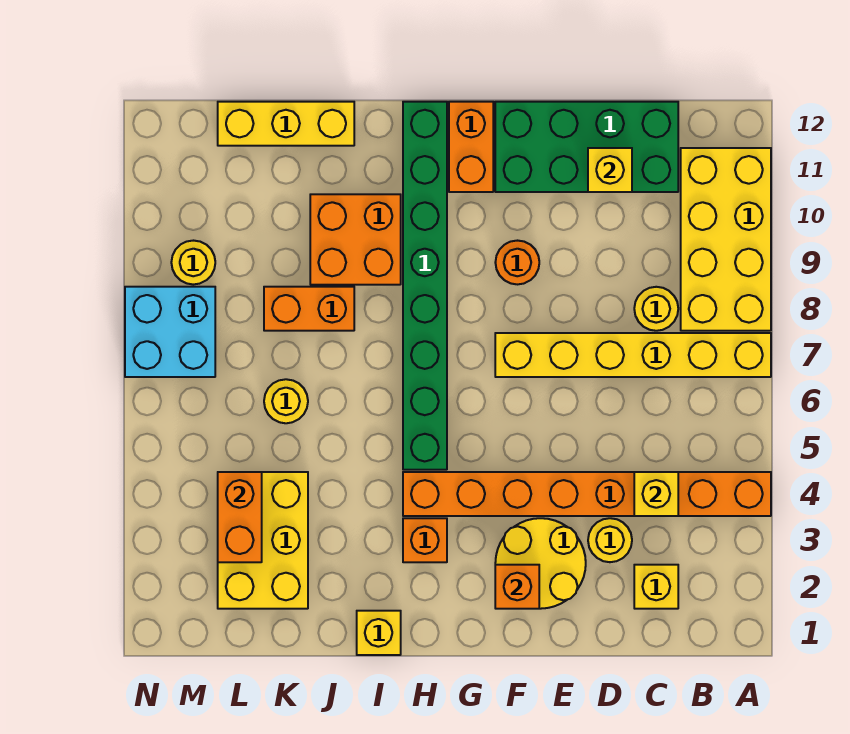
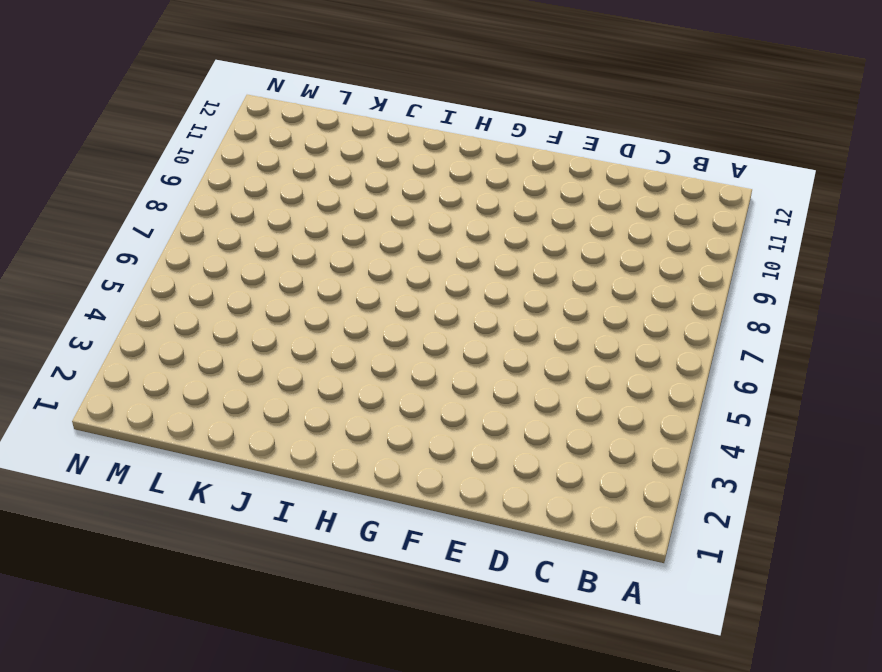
none -> orange brick A4:H4 level 1
none -> yellow brick A7:F7 level 1
none -> yellow brick A8:B11 level 1

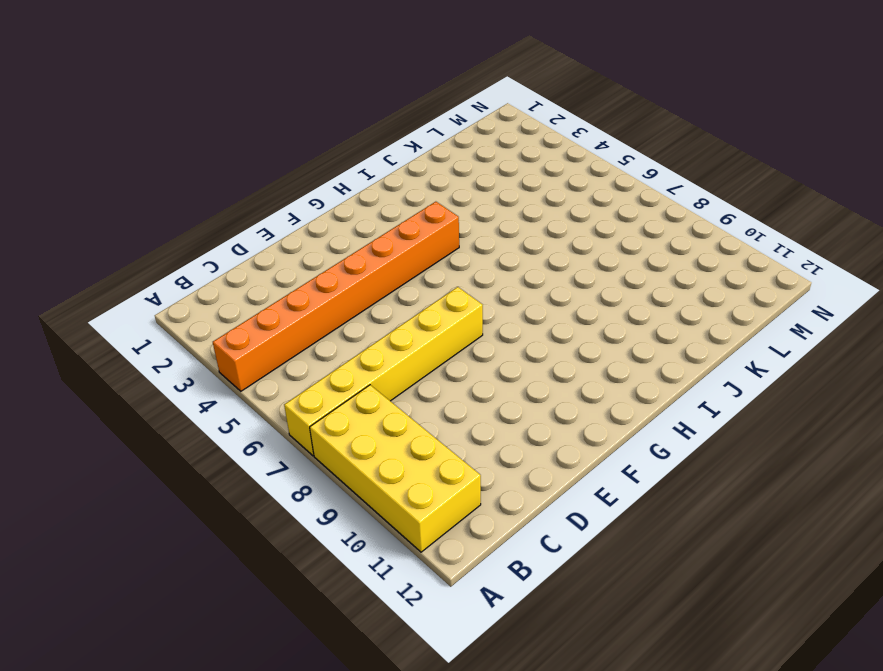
none -> yellow brick C2 level 1
none -> yellow round brick C8 level 1
none -> green brick C11:F12 level 1

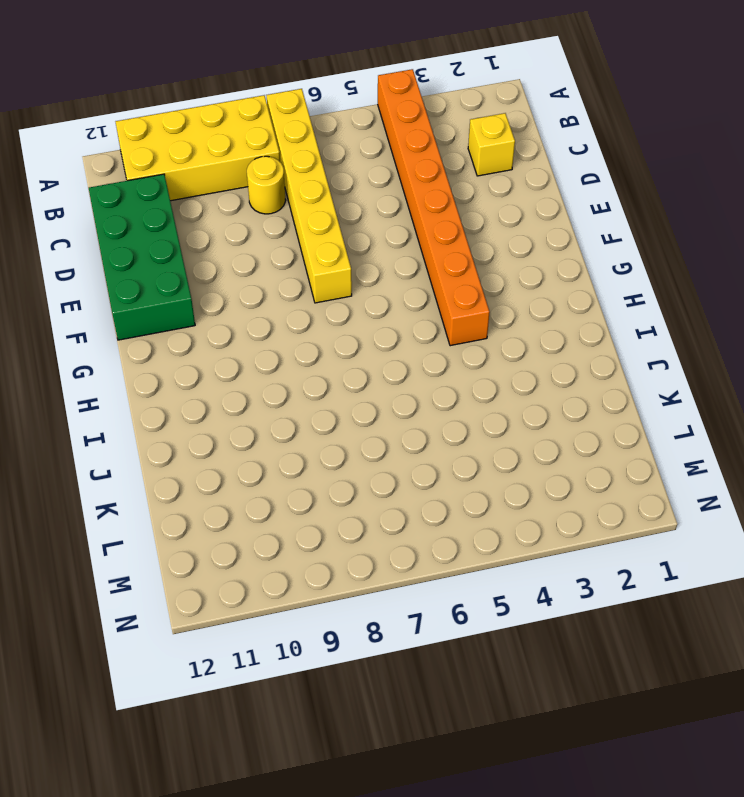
none -> yellow round brick D3 level 1
none -> yellow round brick E2:F3 level 1
none -> orange round brick F9 level 1

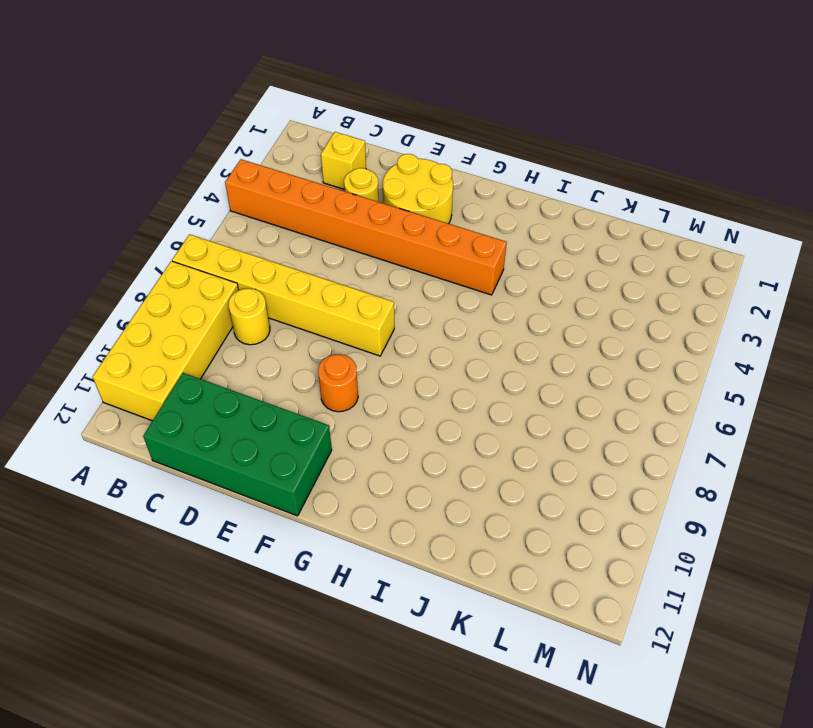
none -> orange brick G11:G12 level 1
none -> orange brick H3 level 1
none -> green brick H5:H12 level 1

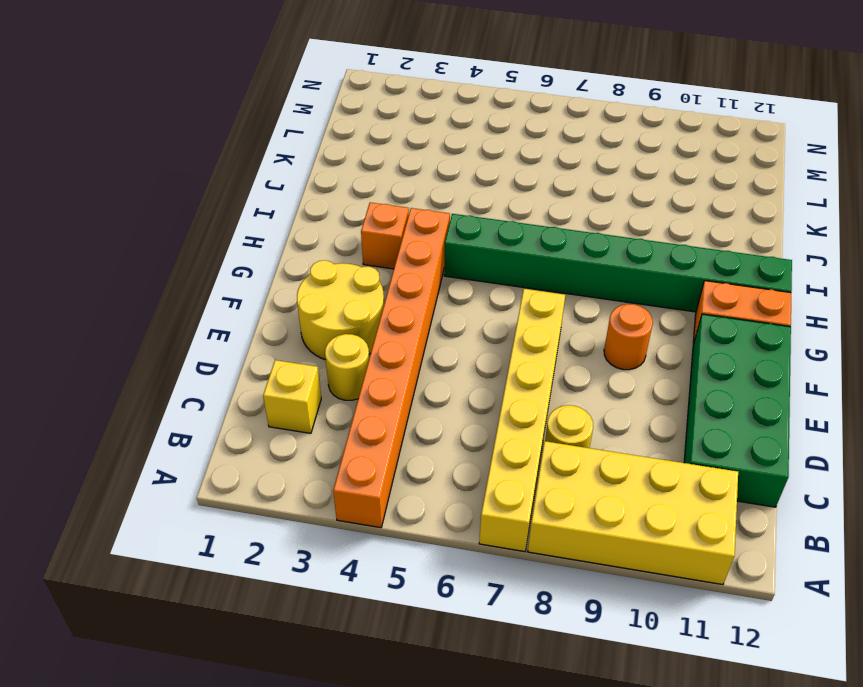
none -> yellow brick I1 level 1
none -> orange brick I9:J10 level 1
none -> orange brick J8:K8 level 1

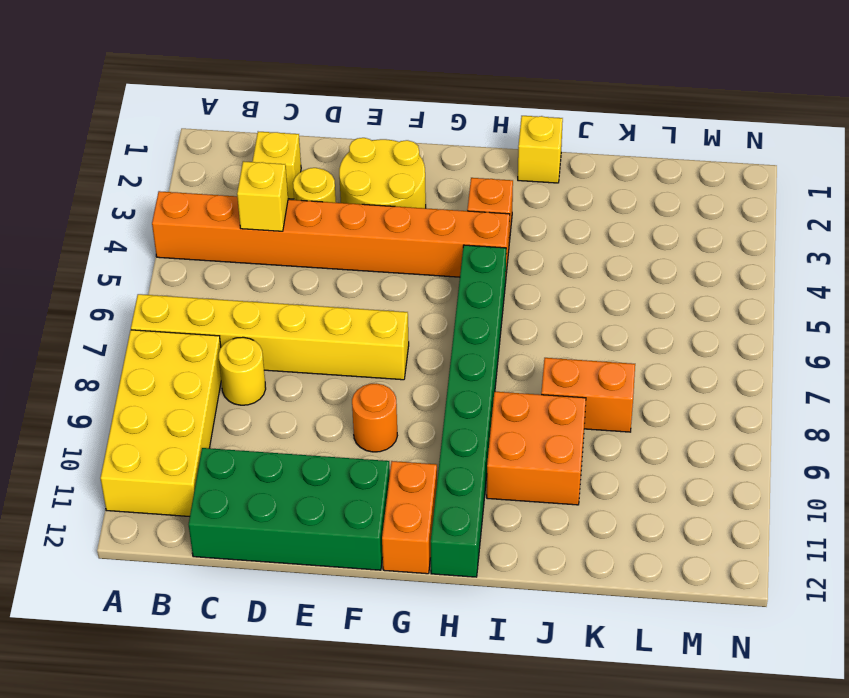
none -> yellow brick J12:L12 level 1
none -> yellow brick K2:L4 level 1
none -> yellow round brick K6 level 1

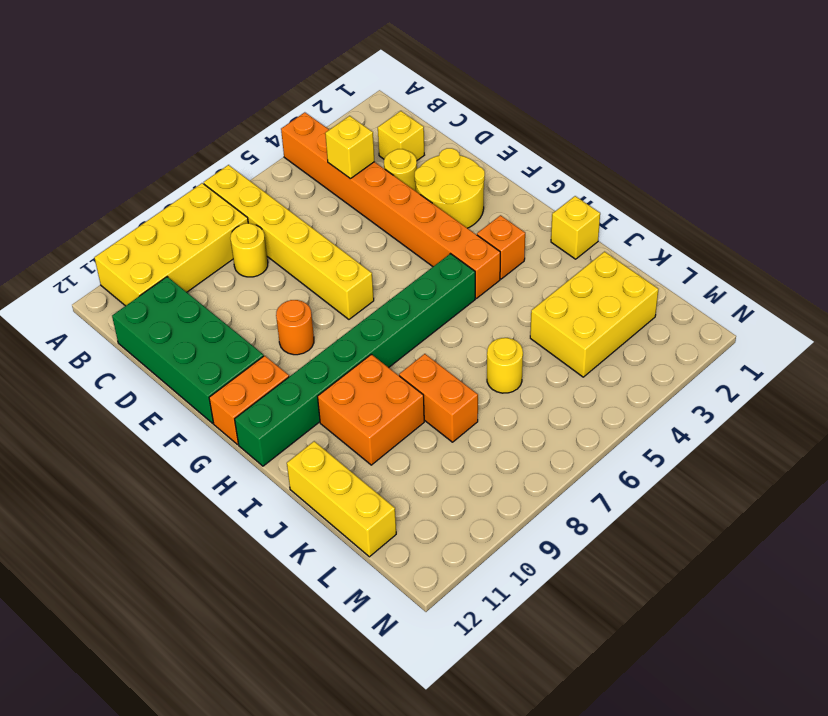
none -> cyan brick M7:N8 level 1
none -> yellow round brick M9 level 1
none -> yellow brick D11 level 2

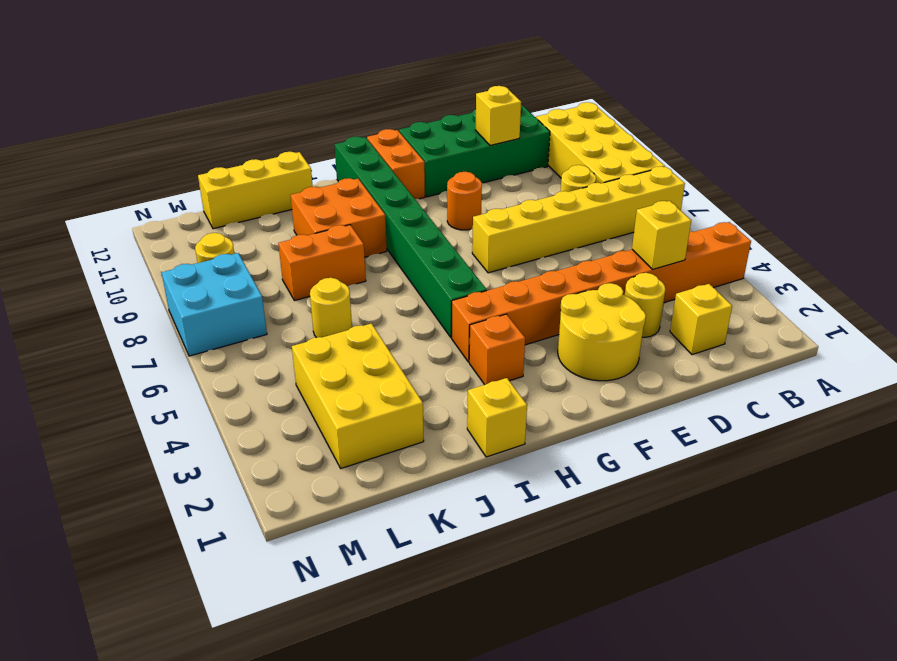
none -> orange brick F2 level 2
none -> orange brick L3:L4 level 2

